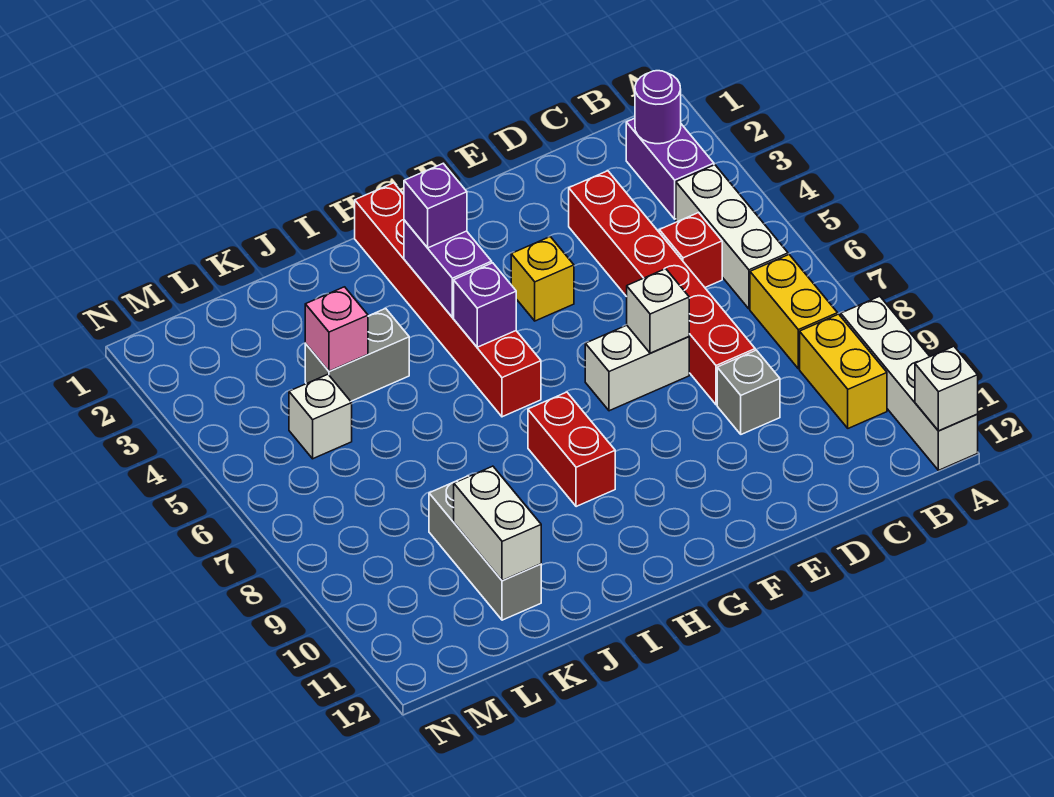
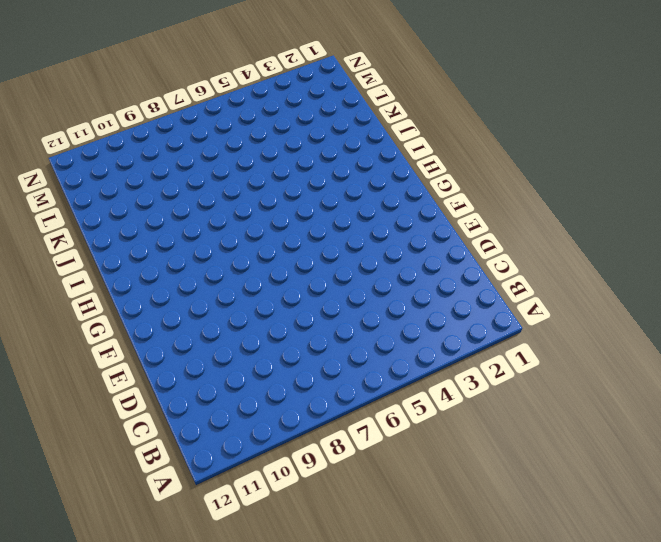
none -> white brick A9:A12 level 1
none -> purple brick B2:B3 level 1
none -> white brick B4:B6 level 1

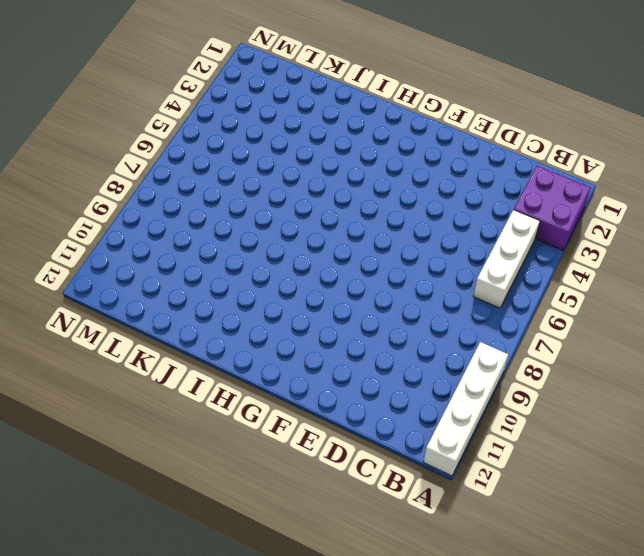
purple brick A2:B3 level 1 -> purple brick B2:B3 level 1
none -> yellow brick B7:B8 level 1
none -> yellow brick B9:B10 level 1
none -> red brick C5 level 1

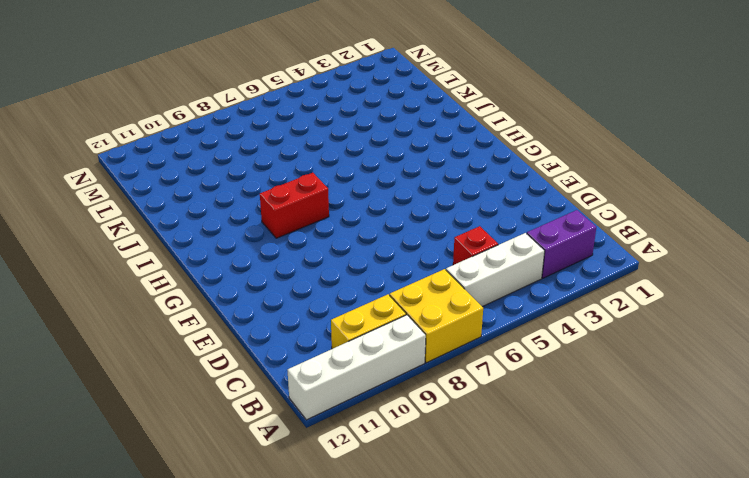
yellow brick A7:B8 level 1 -> yellow brick B7:B8 level 1
none -> red brick D3:D8 level 1
none -> grey brick D9 level 1
none -> white brick E7:F7 level 1

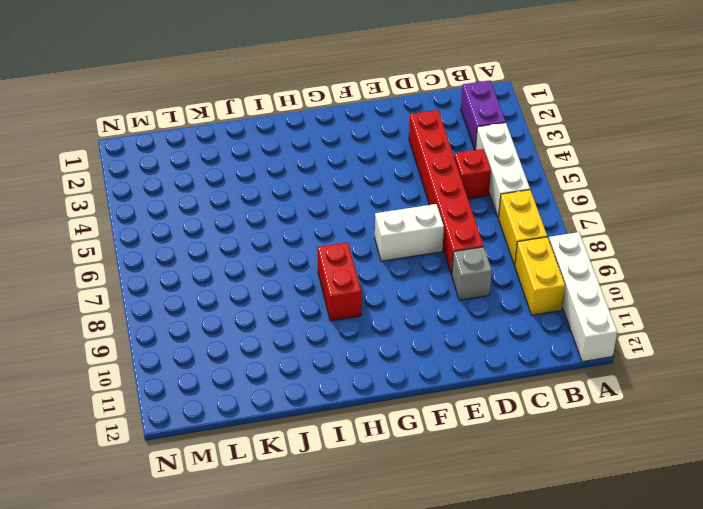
none -> yellow brick F4 level 1
none -> red brick H1:H6 level 1
none -> grey brick J4:K4 level 1

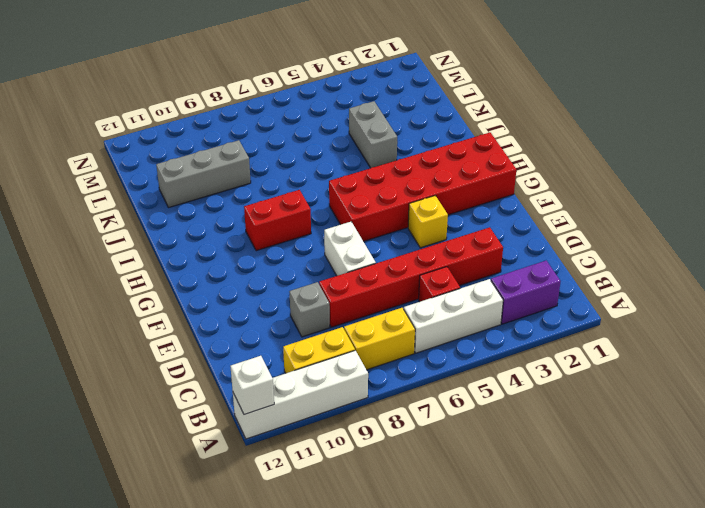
red brick G1:H6 level 1 -> red brick H1:H6 level 1
none -> white brick L5 level 1
none -> purple round brick B2 level 2
none -> white brick E7 level 2

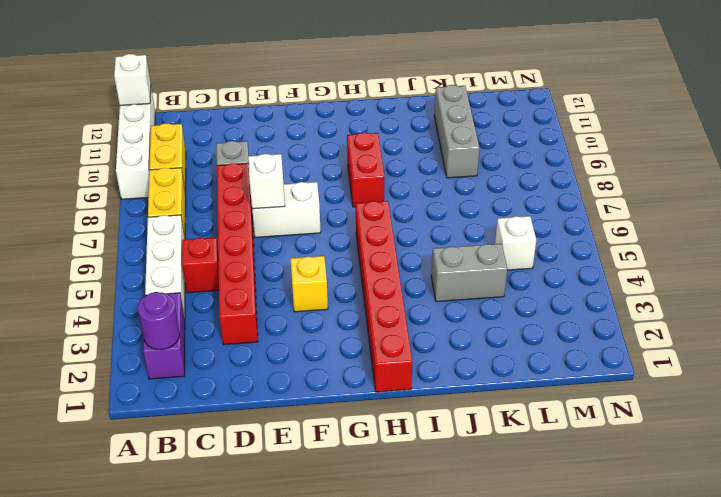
none -> purple brick H3:H4 level 2
none -> purple brick H5 level 2
none -> pink brick K4 level 2

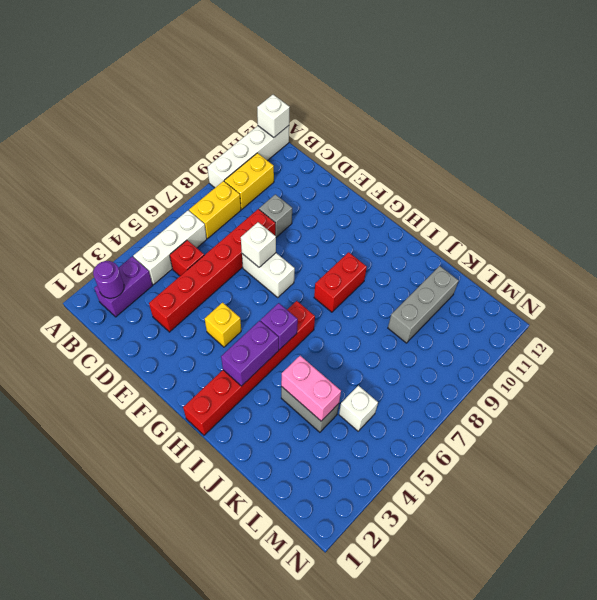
pink brick J4:K4 level 2 -> pink brick K4 level 2
none -> white brick K10:K11 level 2
none -> purple brick H3 level 3

